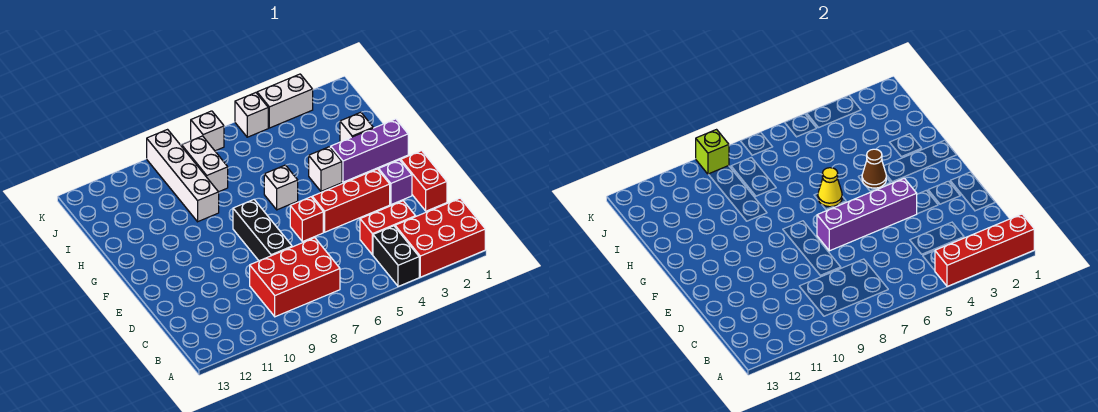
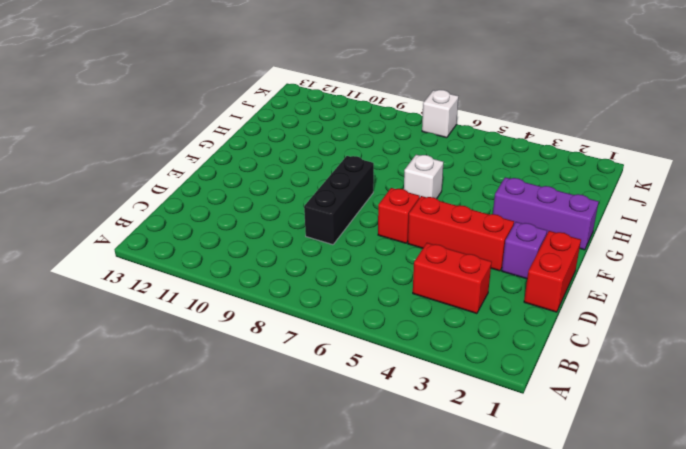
none -> red brick A1:B3 level 1
none -> black brick A4:B4 level 1
none -> red brick B7:C9 level 1

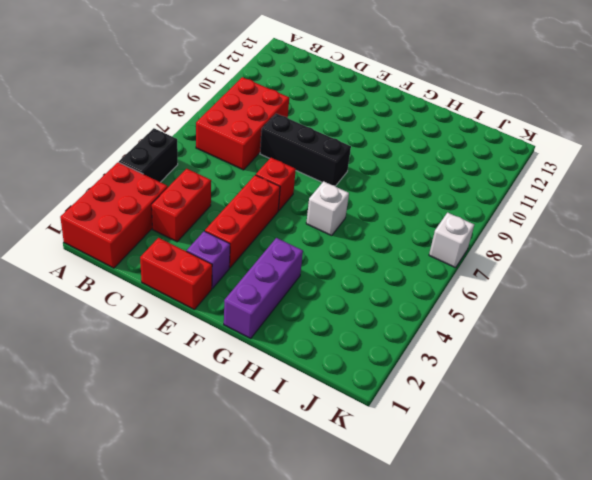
black brick A4:A5 level 1 -> black brick A4:B4 level 1
none -> white brick G4 level 1
none -> white brick H2 level 1
none -> white brick H9:K9 level 1

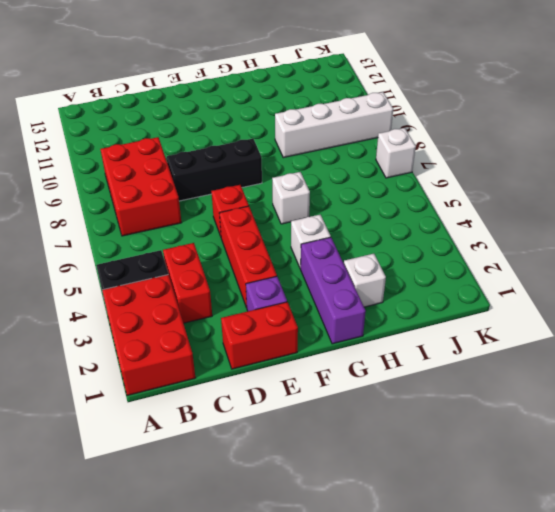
none -> white brick I8:J8 level 1
none -> white brick K3:K4 level 1
none -> white brick K5 level 1

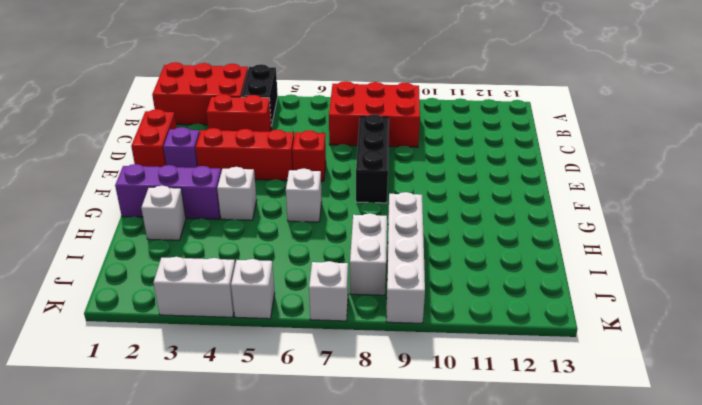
none -> red brick A1:A4 level 2
none -> purple brick E4:E7 level 2
none -> brown cone G4 level 2

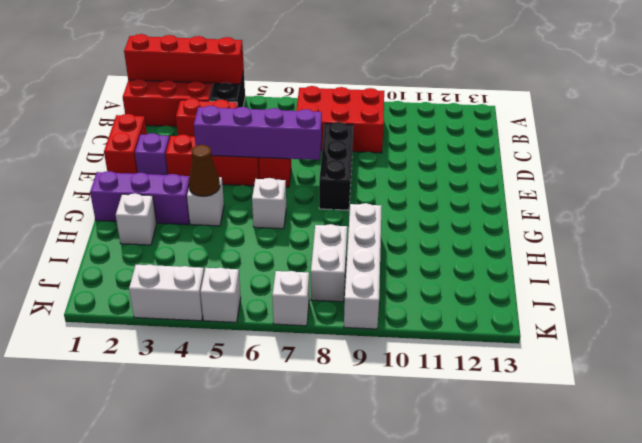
none -> yellow cone G6 level 2
none -> lime brick K9 level 2

